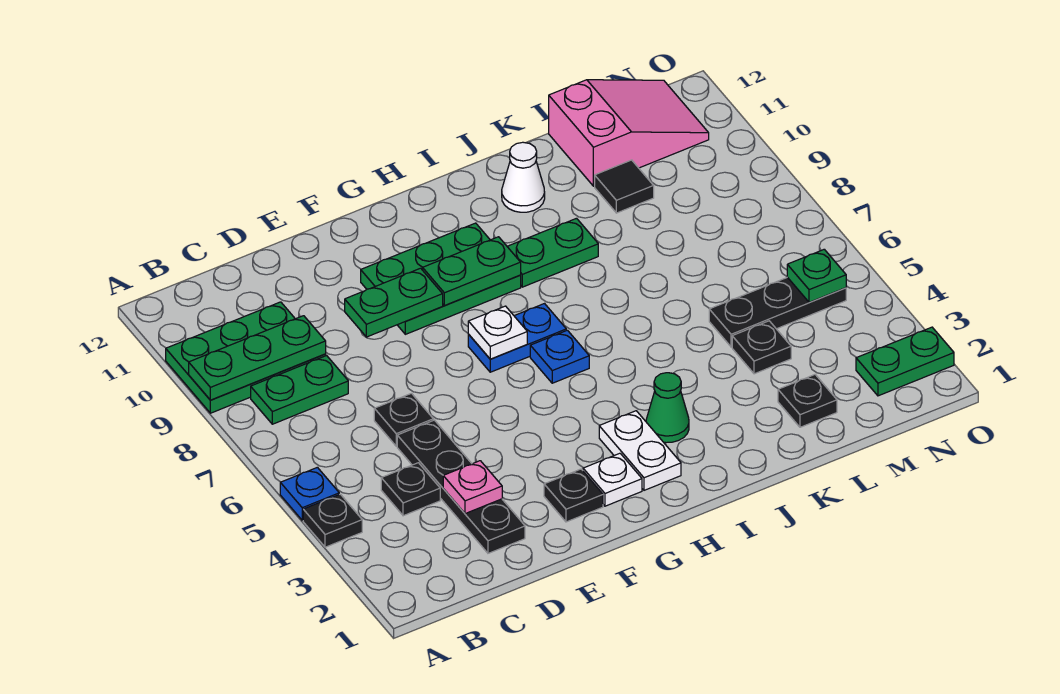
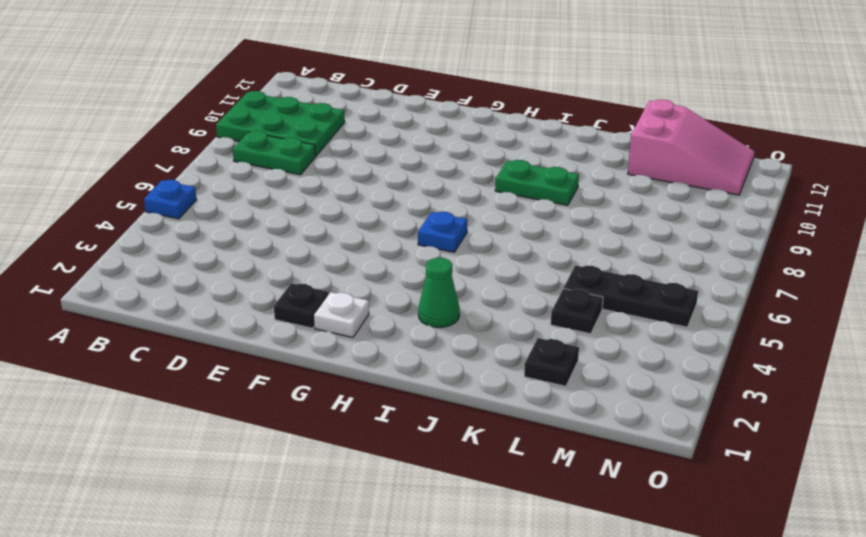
none -> black plate A4 level 1
none -> black plate C4 level 1
none -> black plate D2:D5 level 1

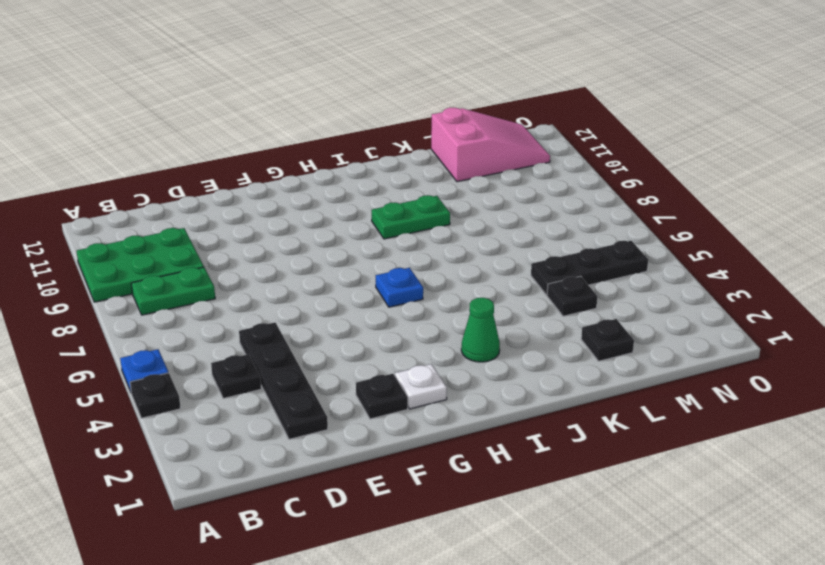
none -> black plate D6 level 1
none -> green plate F9:H10 level 1
none -> blue plate G7:H7 level 1

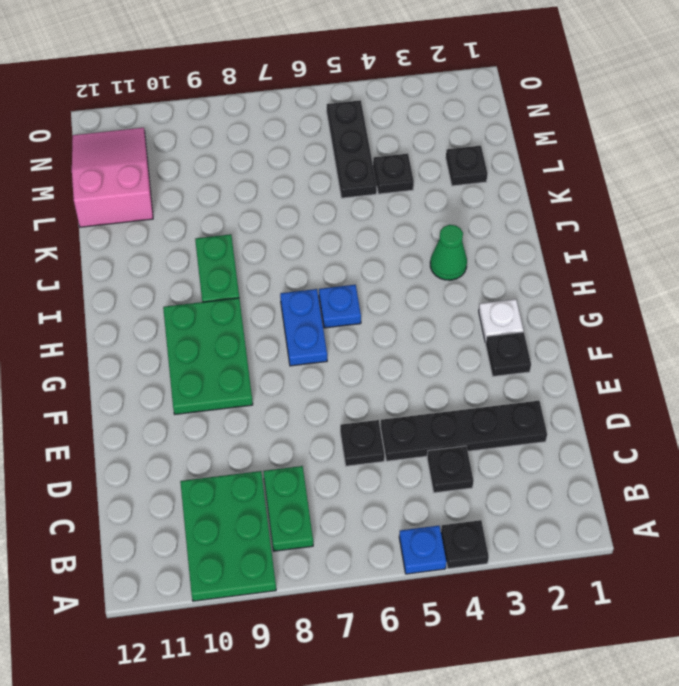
none -> white plate H2:H3 level 1
none -> white cone J11 level 1
none -> black tile L10 level 1

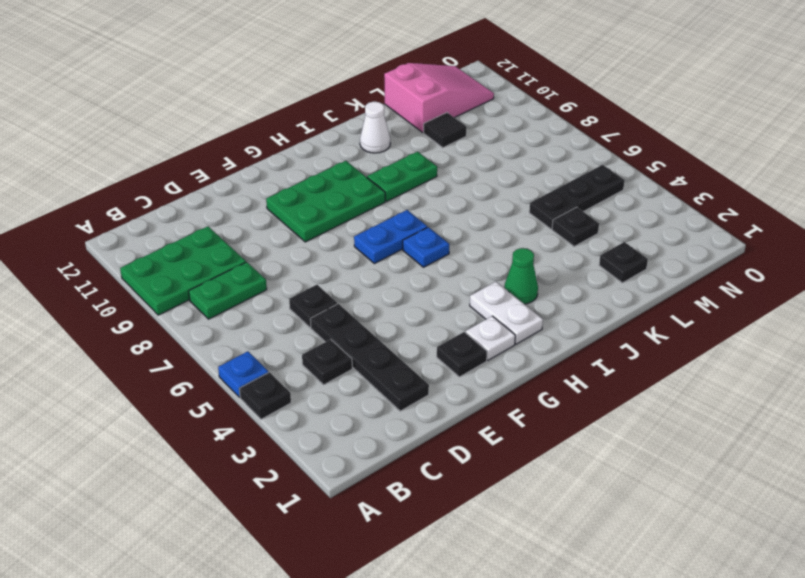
none -> green plate N2:O2 level 1
none -> green plate A9:C9 level 2
none -> pink plate D3 level 2

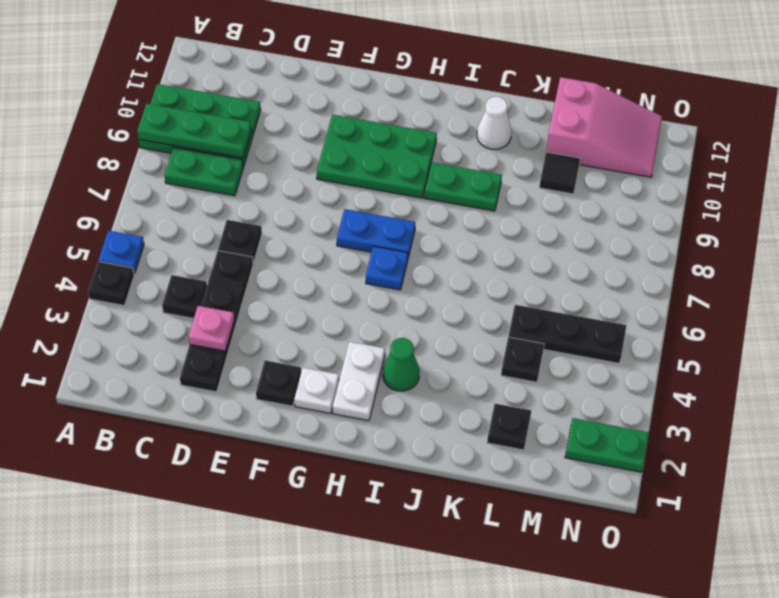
none -> green plate E9:F9 level 2
none -> white plate G7 level 2
none -> green plate G9:H9 level 2

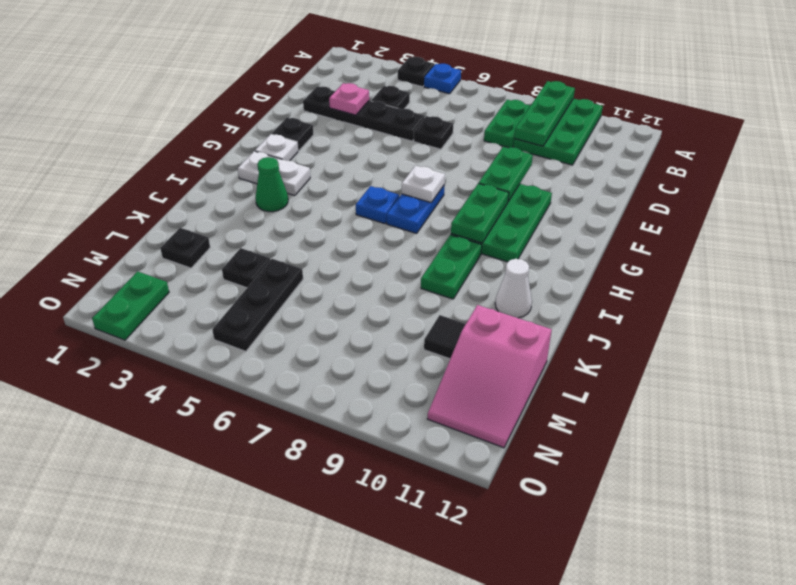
none -> green plate N5 level 2

